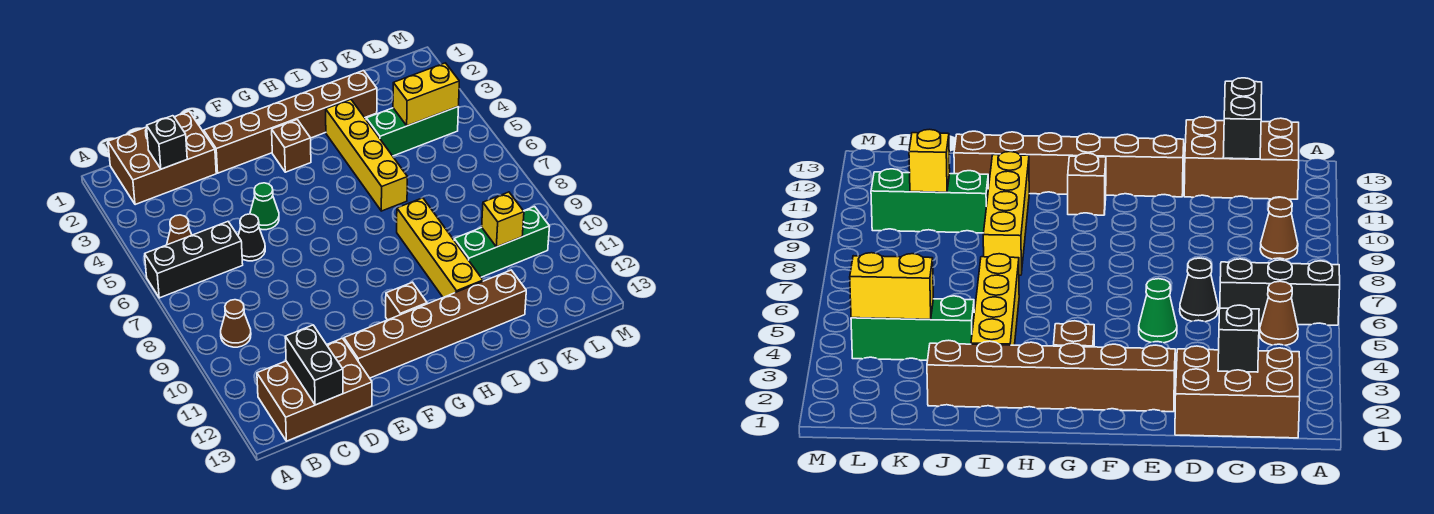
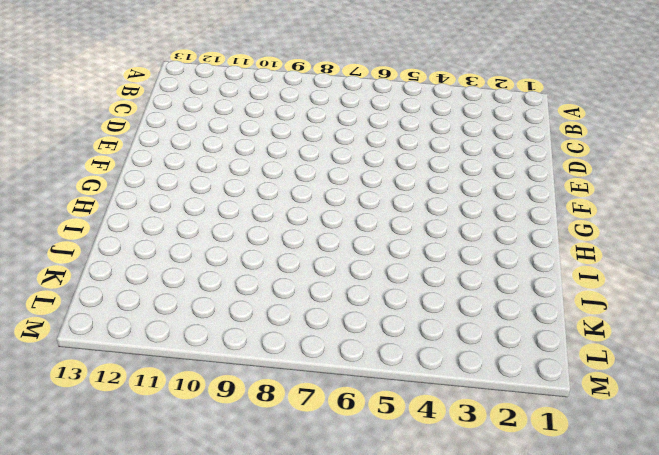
none -> black brick A6:C6 level 1
none -> brown brick B1:D2 level 1
none -> brown cone B5 level 1

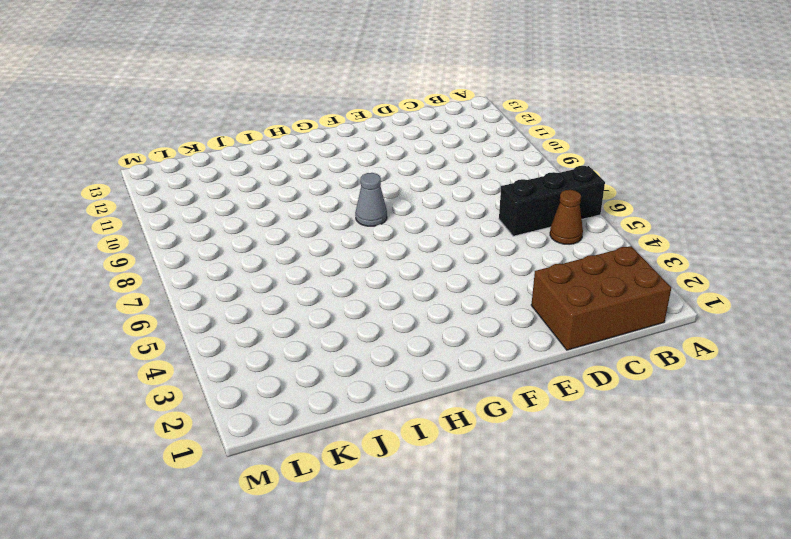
grey cone G8 level 1 -> none
none -> brown cone B9 level 1
none -> brown brick B12:D13 level 1
none -> black cone D6 level 1

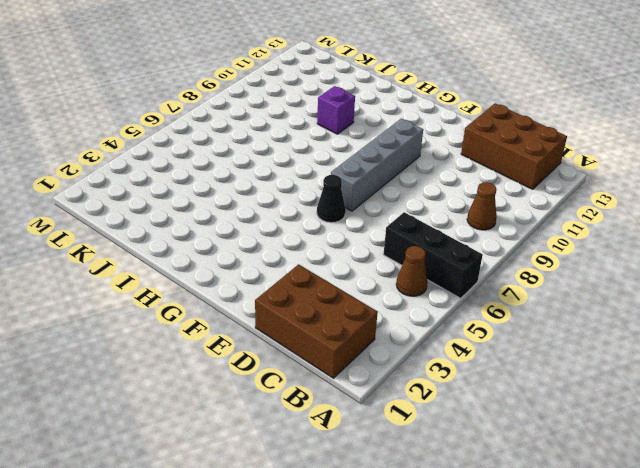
black cone F6 level 1 -> black cone D6 level 1
grey brick F7:F10 level 1 -> none
purple brick I10 level 1 -> yellow brick I8:I11 level 1
none -> brown brick E2:J2 level 1
none -> green cone E5 level 1
none -> brown brick E12:J12 level 1

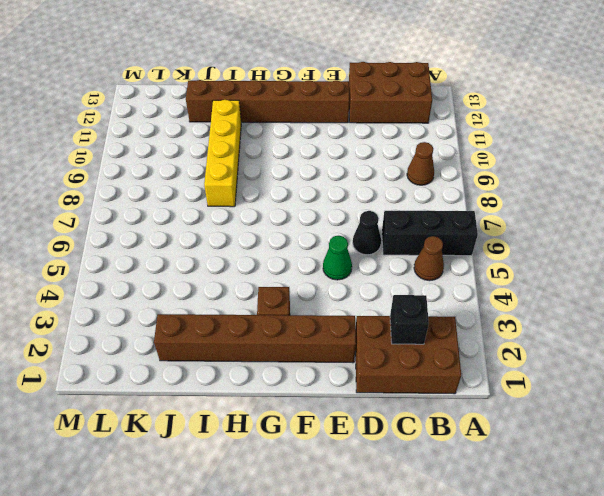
none -> brown brick G11 level 1
none -> yellow brick I3:I6 level 1
none -> green brick J4:L4 level 1

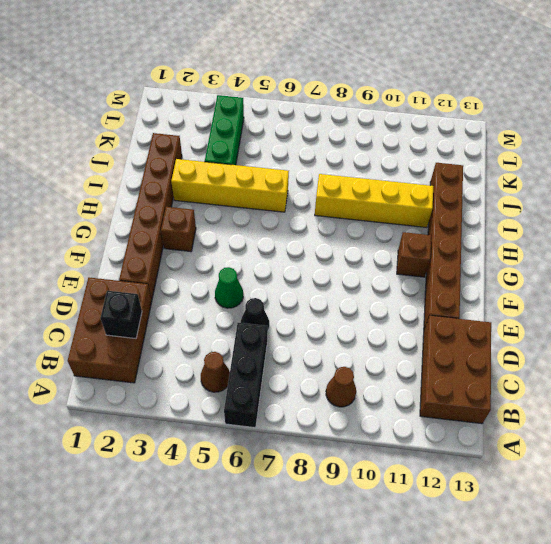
none -> green brick J10:L10 level 1
none -> black brick C12:C13 level 2
none -> yellow brick K4:L4 level 2

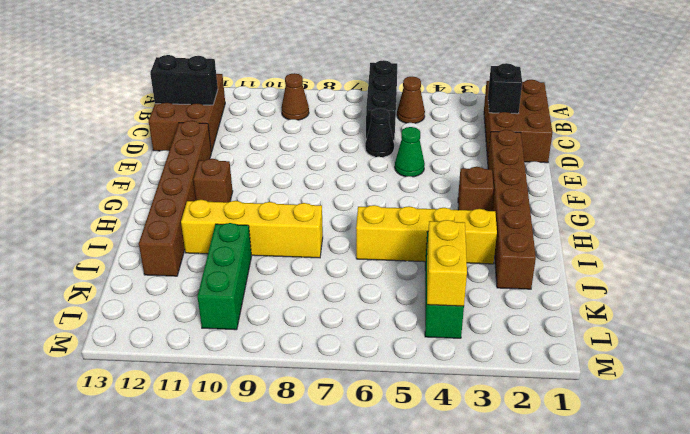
none -> yellow brick K10 level 2

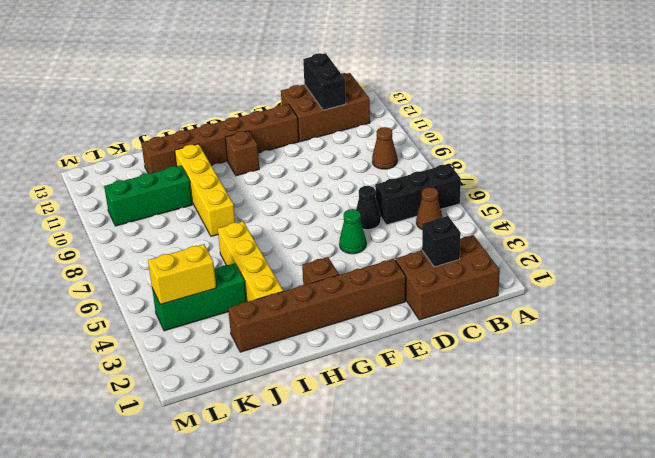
none -> yellow brick K10 level 2

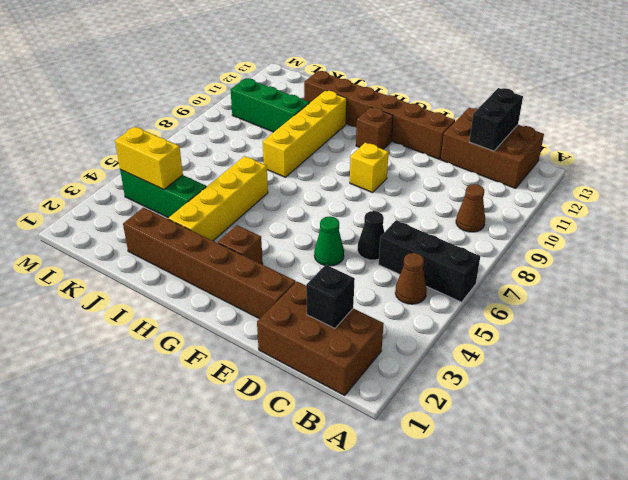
yellow brick F9 level 1 -> yellow brick K10 level 2

